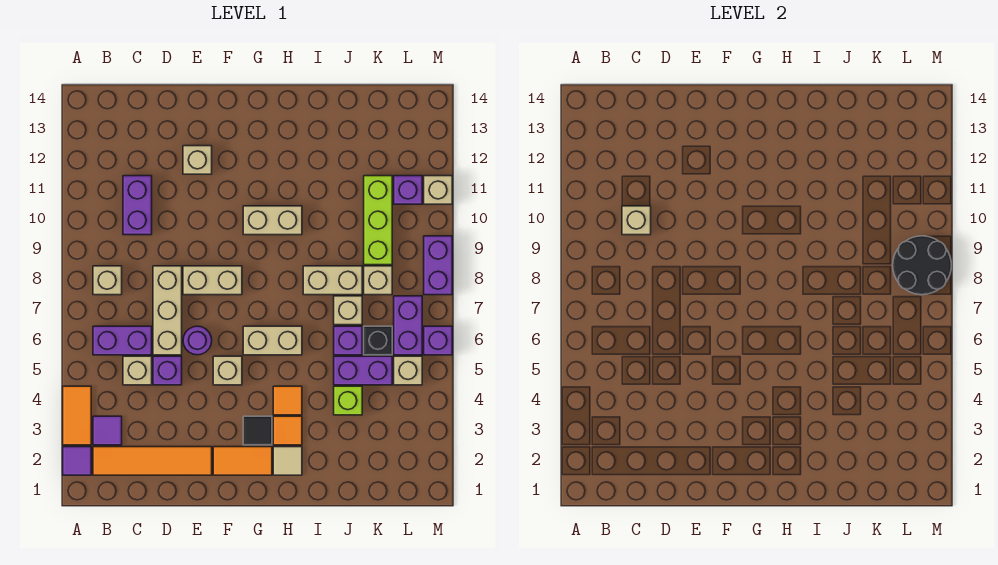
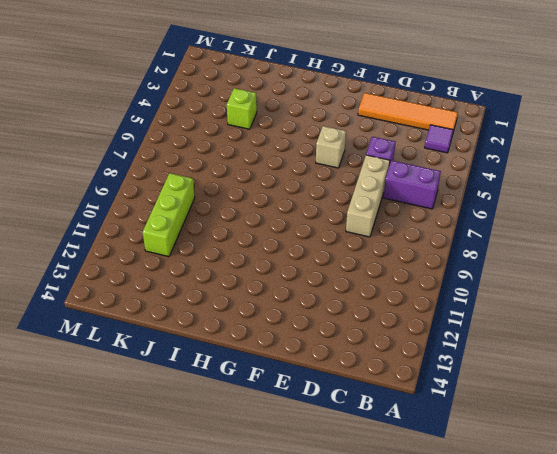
none -> purple tile A2 level 1
none -> orange tile A3:A4 level 1
none -> tan brick B8 level 1
none -> tan brick C5 level 1

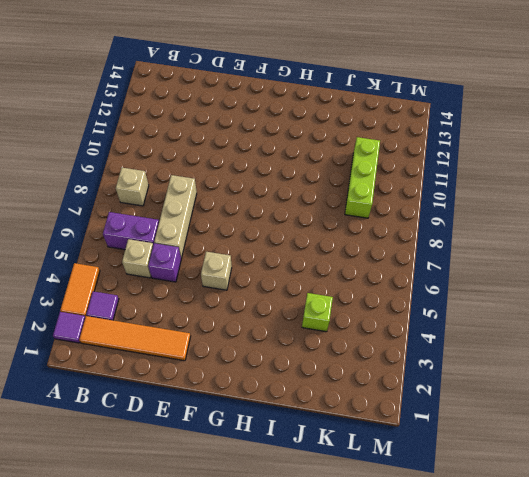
none -> purple brick C10:C11 level 1
none -> purple round brick E6 level 1
none -> tan brick E8:F8 level 1
none -> tan brick E12 level 1

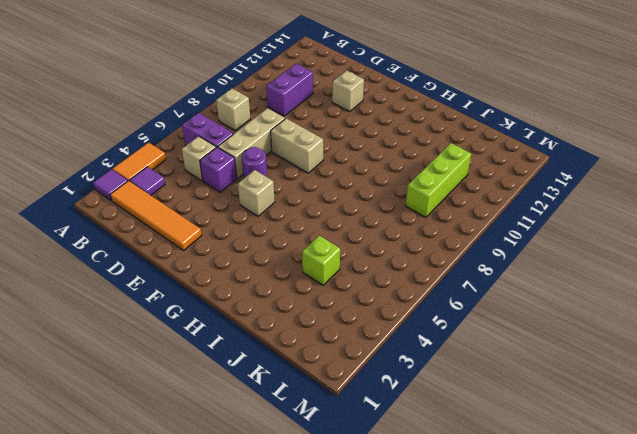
none -> orange tile F2:G2 level 1
none -> black tile G3 level 1
none -> tan brick G6:H6 level 1
none -> tan brick G10:H10 level 1

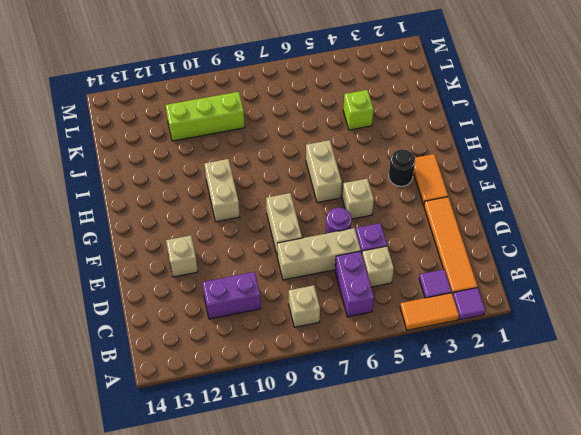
black round brick G3 level 1 -> black tile G3 level 1
none -> tan tile H2 level 1
none -> orange tile H3 level 1
none -> orange tile H4 level 1
none -> tan brick I8:J8 level 1

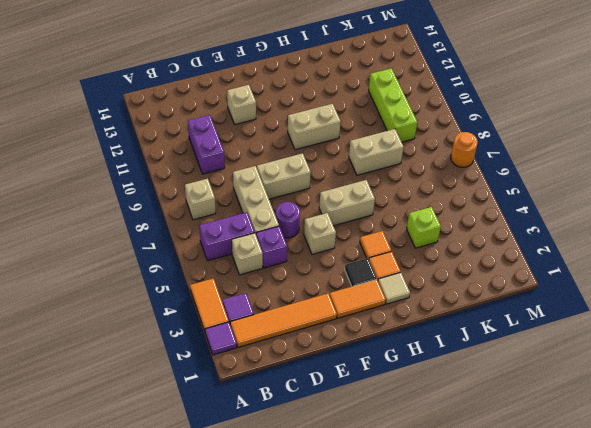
orange round brick M7 level 1 -> none
none -> purple brick J5:K5 level 1
none -> purple brick J6 level 1
none -> tan brick J7 level 1
none -> black brick K6 level 1

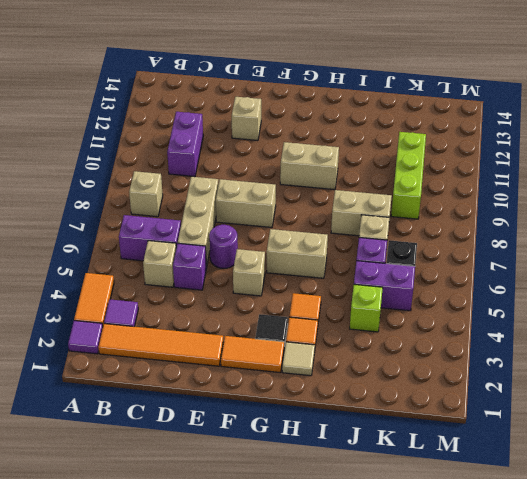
none -> tan brick K8 level 1
none -> tan brick L5 level 1
none -> purple brick L6:L7 level 1
none -> purple brick L11 level 1

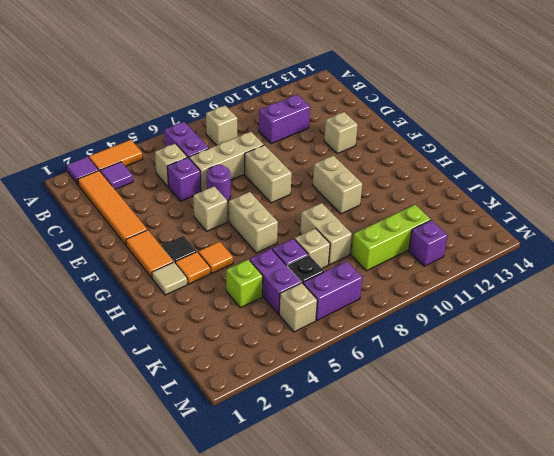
none -> tan brick K8 level 1
none -> purple brick M6 level 1
none -> purple brick M8:M9 level 1
none -> tan brick M11 level 1

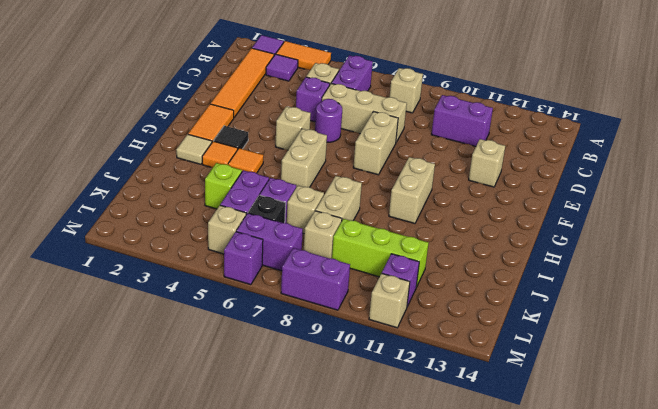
none -> tan brick C10 level 2
none -> black round brick L8:M9 level 2

